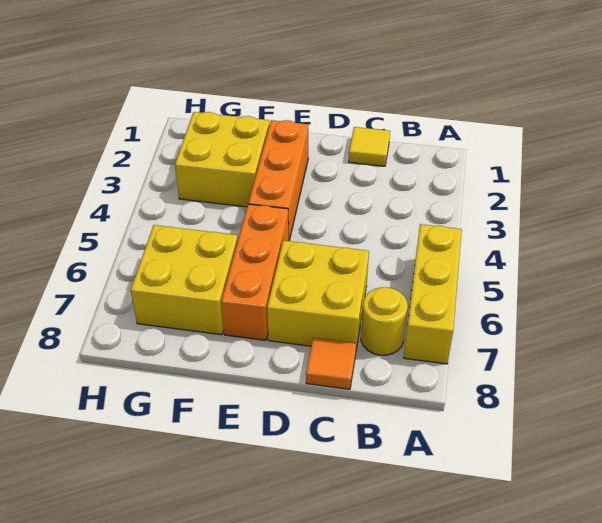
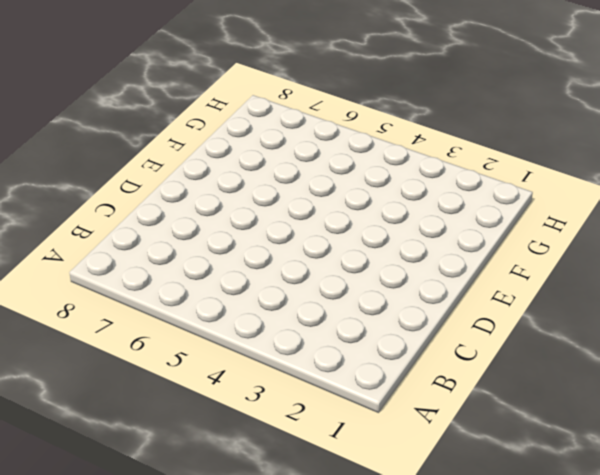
none -> yellow brick A5:A7 level 1
none -> yellow round brick B7 level 1

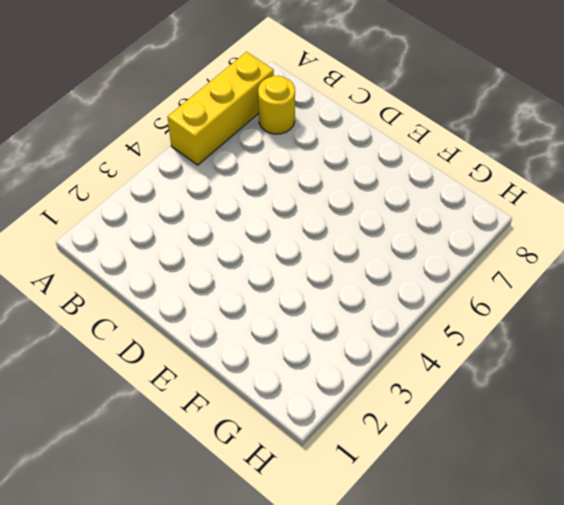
none -> yellow tile C1 level 1
none -> yellow brick C6:D7 level 1

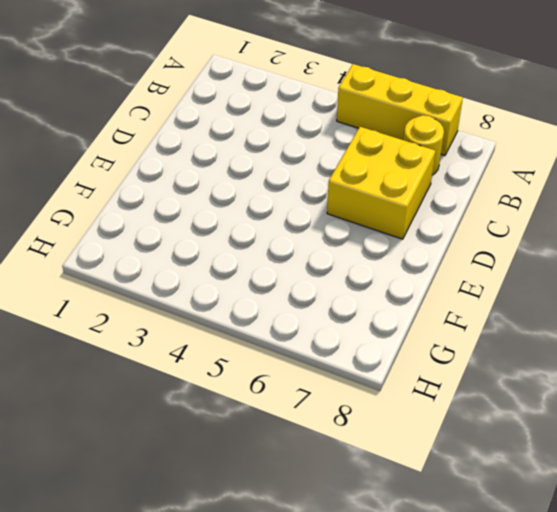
none -> yellow tile C1 level 1
none -> orange tile C8 level 1

